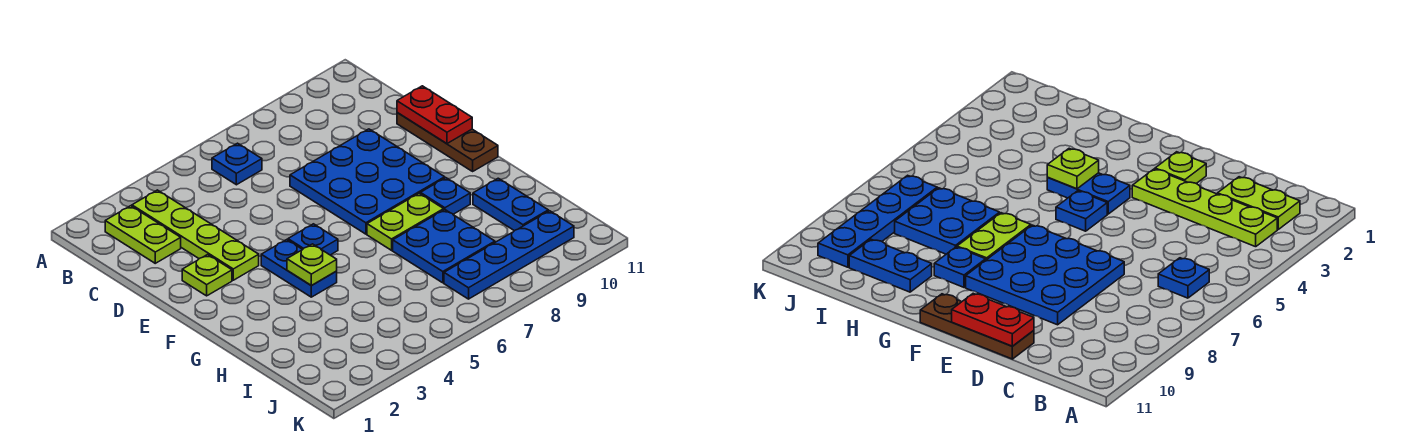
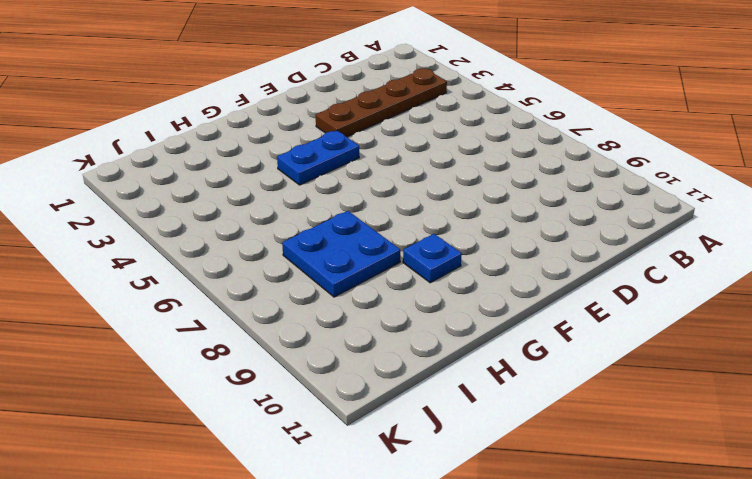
brown plate B3:E3 level 1 -> lime plate B3:E3 level 1
none -> lime plate B2:C2 level 1
none -> blue plate B6 level 1
none -> blue plate D7:F9 level 1

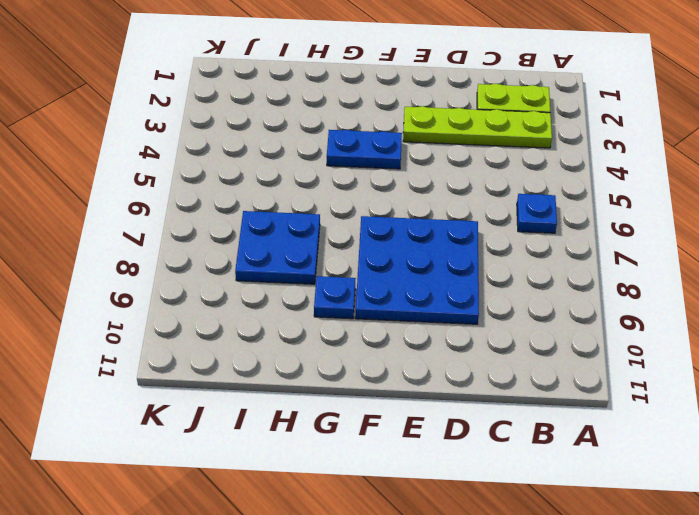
none -> brown plate D11:F11 level 1
none -> lime plate E2 level 1
none -> blue plate F5 level 1

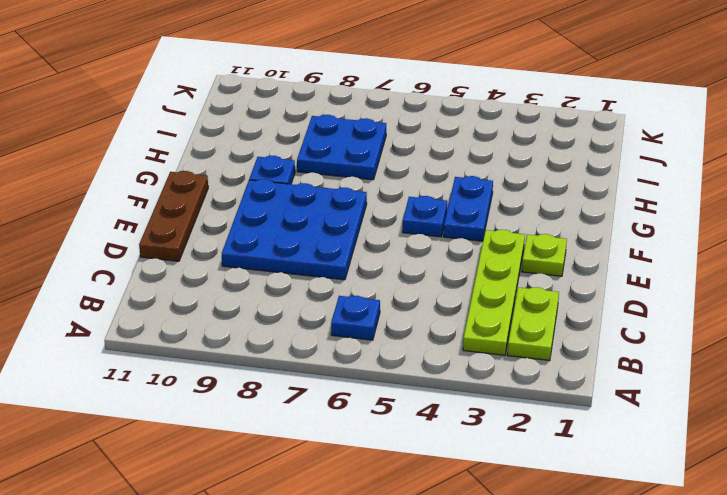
none -> lime plate G7:G8 level 1
none -> blue plate H10:I10 level 1
none -> blue plate J7:J10 level 1

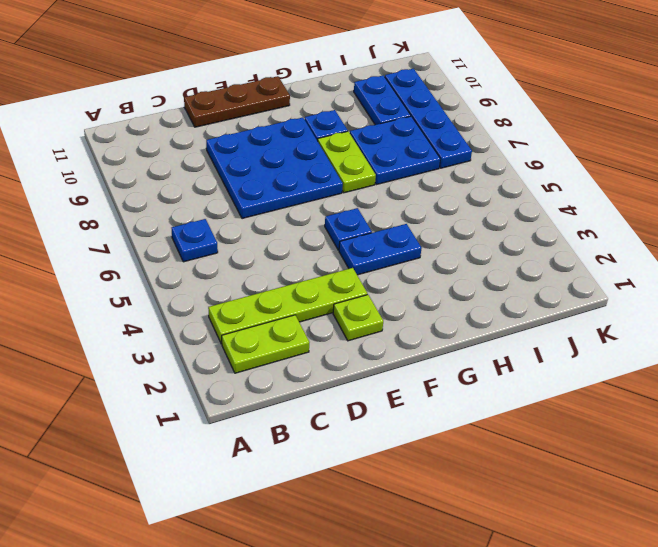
blue plate I9:I10 level 1 -> blue plate H10:I10 level 1
none -> red plate D11:E11 level 2
none -> lime plate G4 level 2

